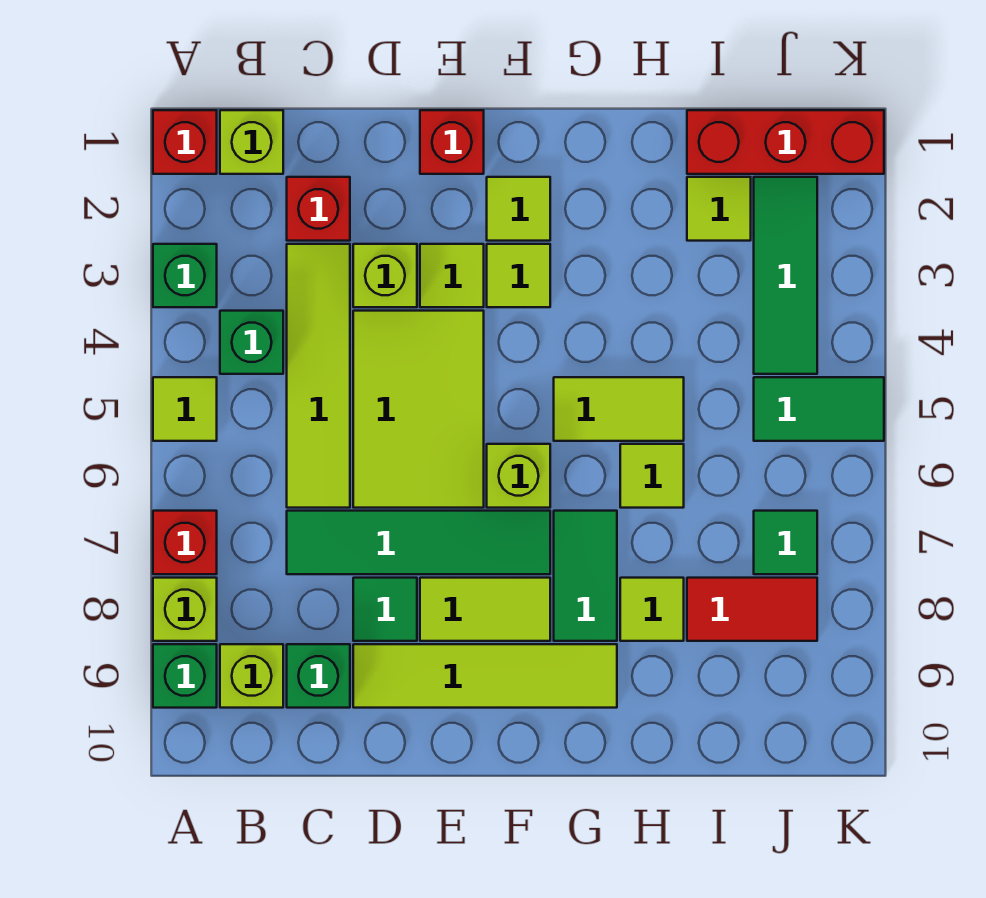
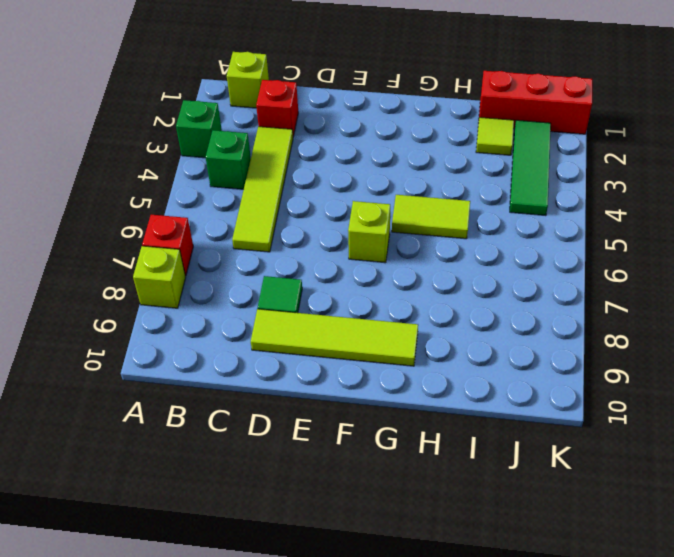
none -> red brick A1 level 1
none -> lime tile A5 level 1
none -> green brick A9 level 1
none -> lime brick B9 level 1

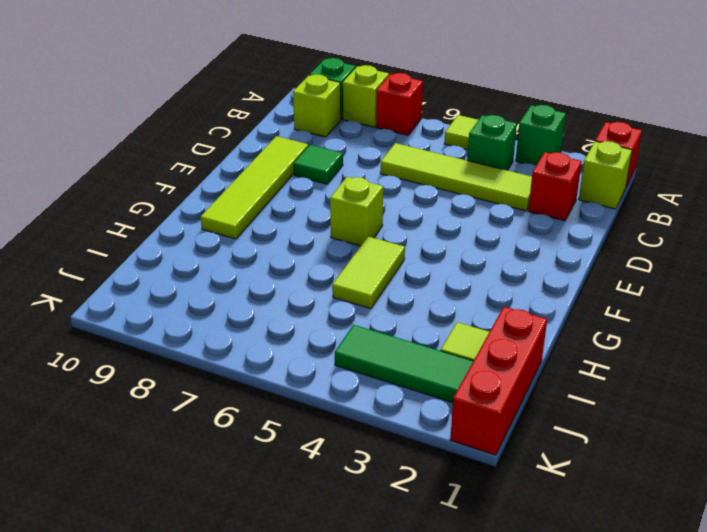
none -> green tile C7:F7 level 1
none -> green brick C9 level 1
none -> lime brick D3 level 1
none -> lime tile D4:E6 level 1

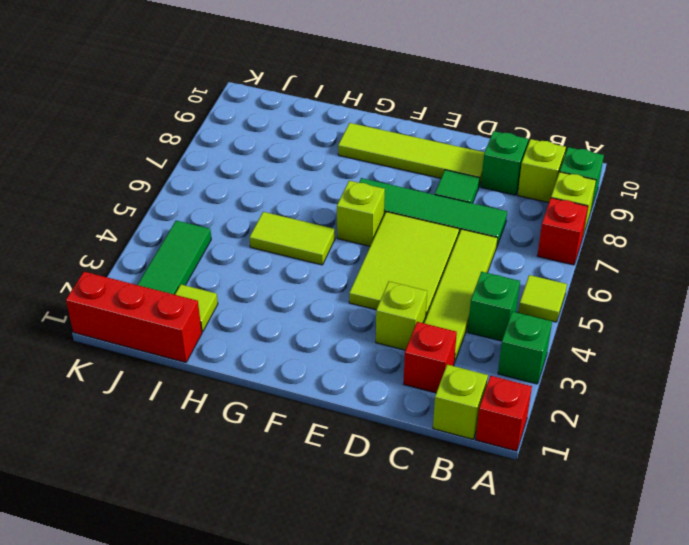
none -> red brick E1 level 1
none -> lime tile E3 level 1
none -> lime tile E8:F8 level 1
none -> lime tile F2 level 1

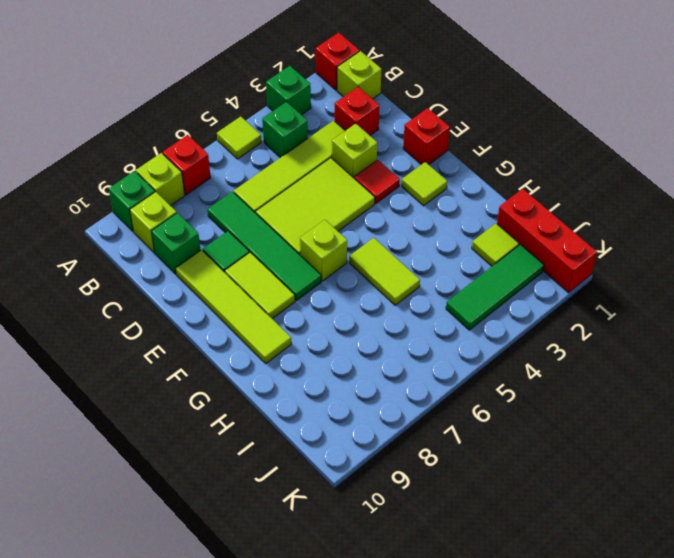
red tile E3 level 1 -> lime tile E3 level 1
none -> lime tile F3 level 1
none -> green tile G7:G8 level 1
none -> lime tile H6 level 1
none -> lime tile H8 level 1

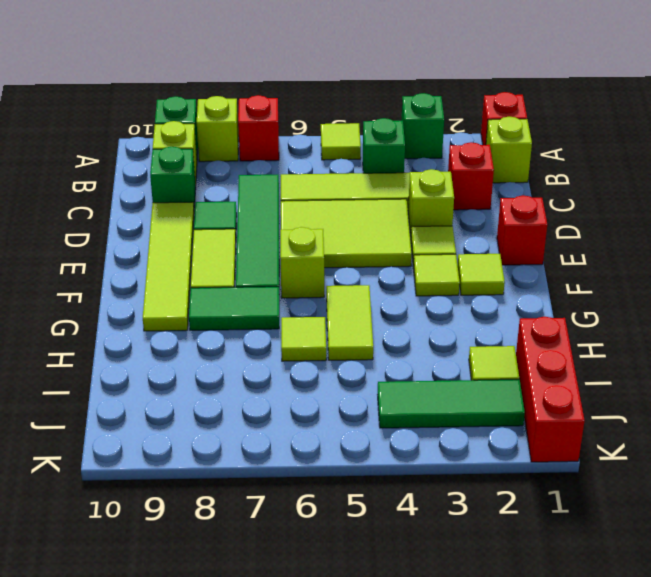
none -> lime tile H8 level 1
none -> red tile I8:J8 level 1
none -> green tile J5:K5 level 1
none -> green tile J7 level 1

